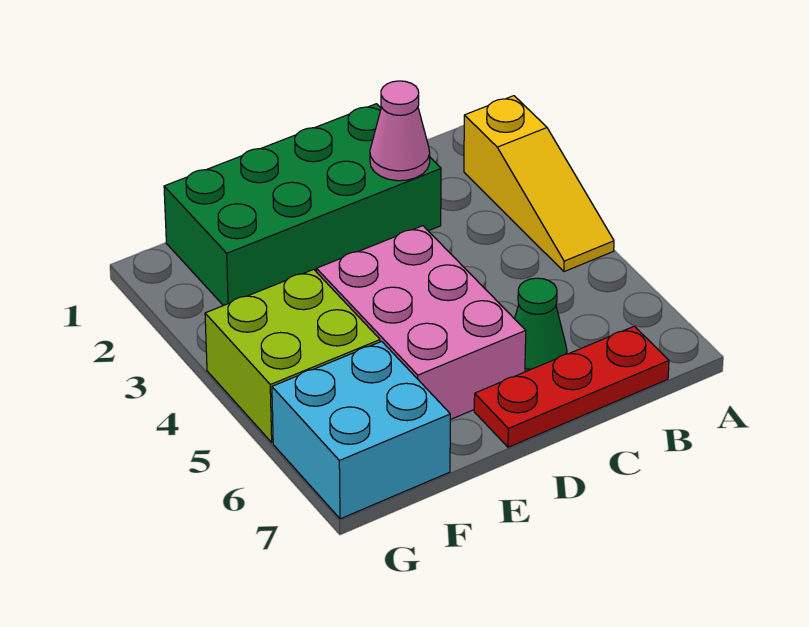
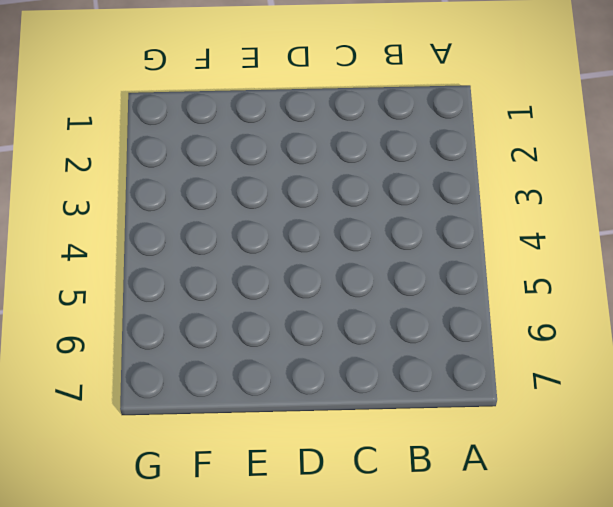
none -> yellow slope A2:A4 level 1 top 2
none -> red plate B7:D7 level 1

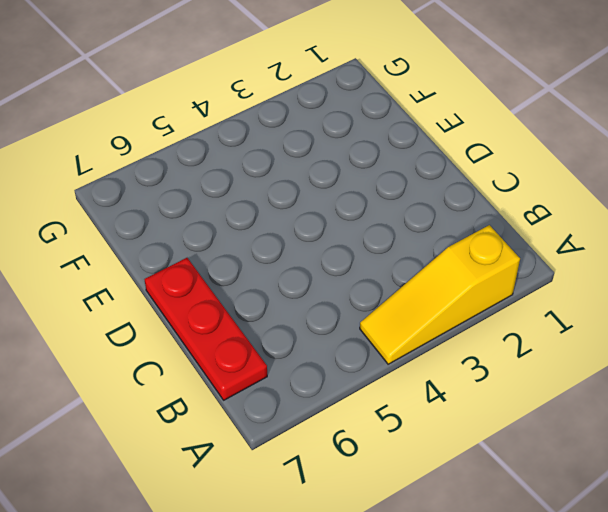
none -> green brick C1:F2 level 1
none -> green cone C6 level 1

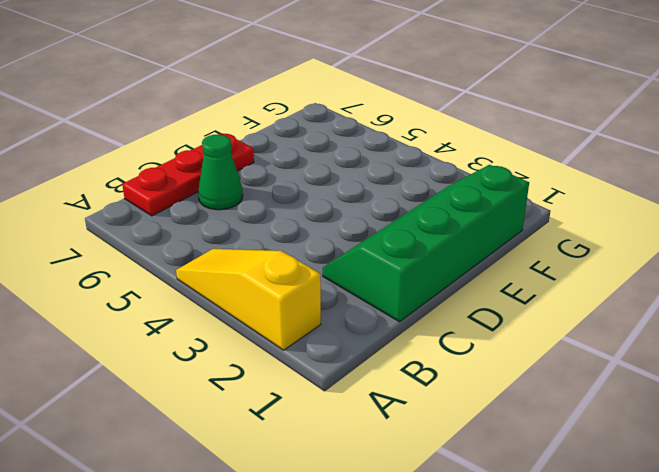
green slope C1:F2 level 1 top 1 -> green brick C1:F2 level 1
none -> pink brick D4:E6 level 1
none -> lime brick F4:G5 level 1

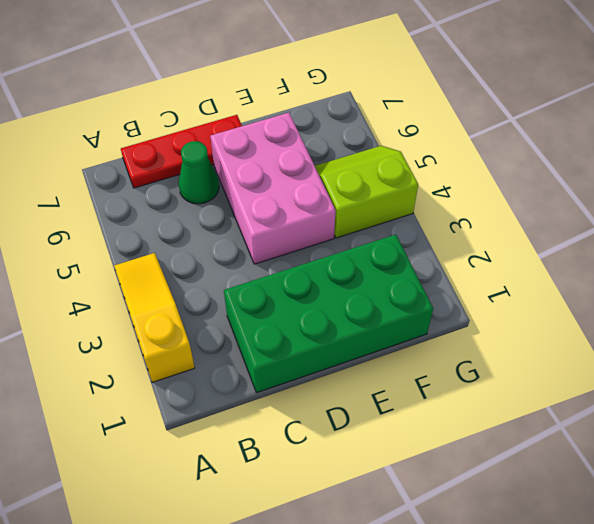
lime slope F4:G5 level 1 top 4 -> lime brick F4:G5 level 1
none -> cyan brick F6:G7 level 1
none -> pink cone C2 level 2

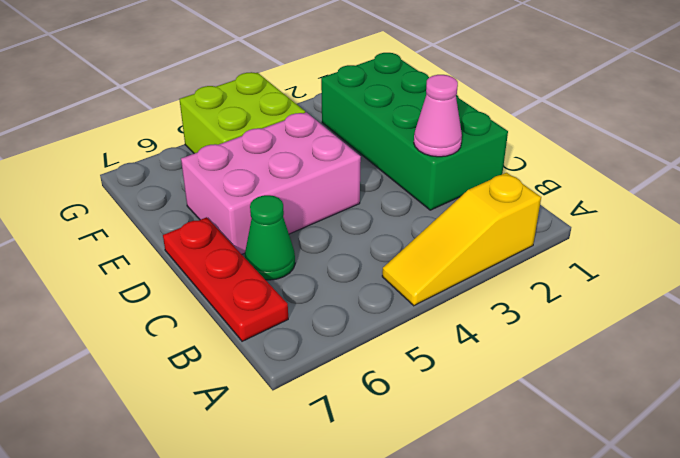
none -> cyan brick F6:G7 level 1

